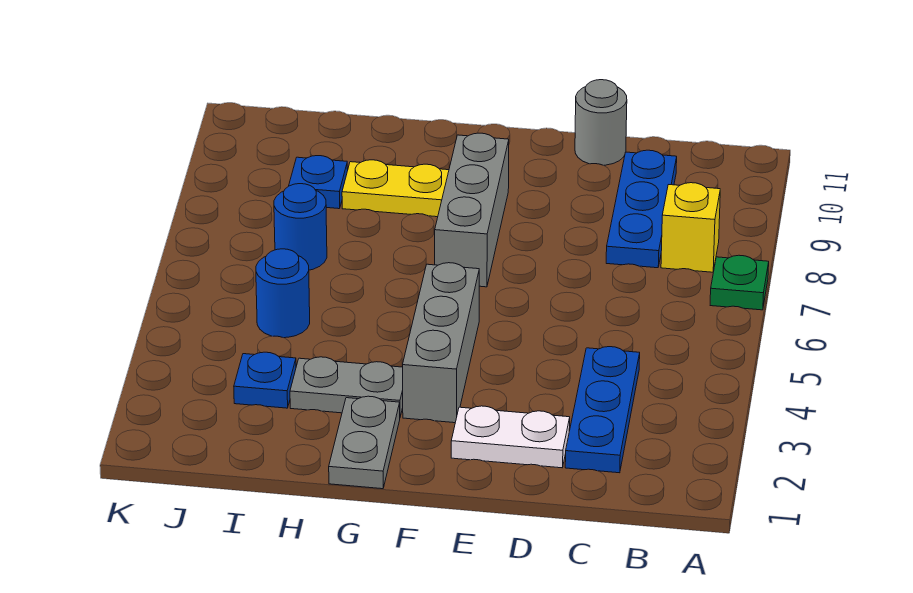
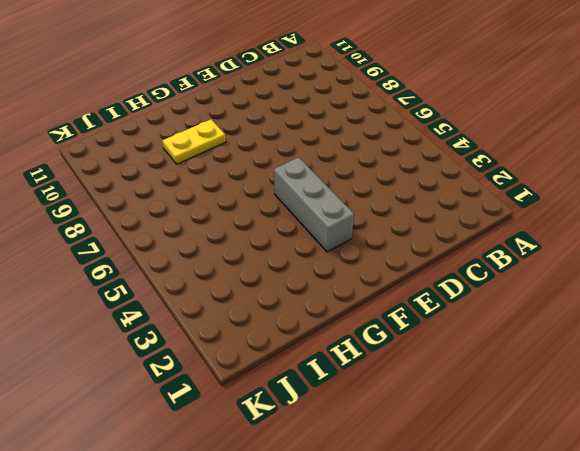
none -> green plate A7 level 1
none -> yellow brick B8 level 1
none -> blue plate C2:C4 level 1

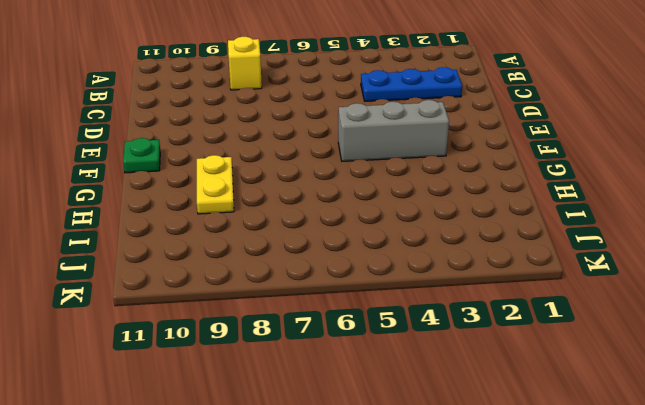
green plate F11 level 1 -> green plate A7 level 1
none -> blue plate C8:C10 level 1
none -> white plate D2:E2 level 1
none -> grey round brick D11 level 1

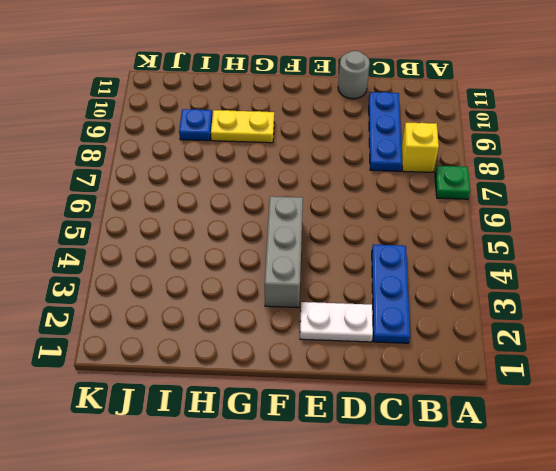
none -> grey brick F7:F9 level 1
none -> grey plate G1:G2 level 1
none -> grey plate G3:H3 level 1

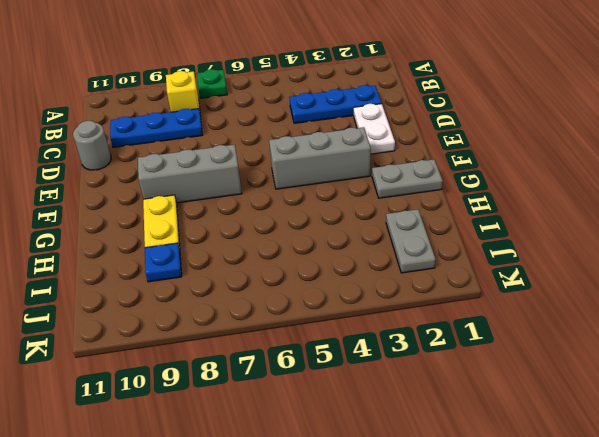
grey plate I2:J2 level 1 -> grey plate G3:H3 level 1
none -> blue plate I3 level 1
none -> blue round brick I5 level 1
none -> blue round brick I7 level 1

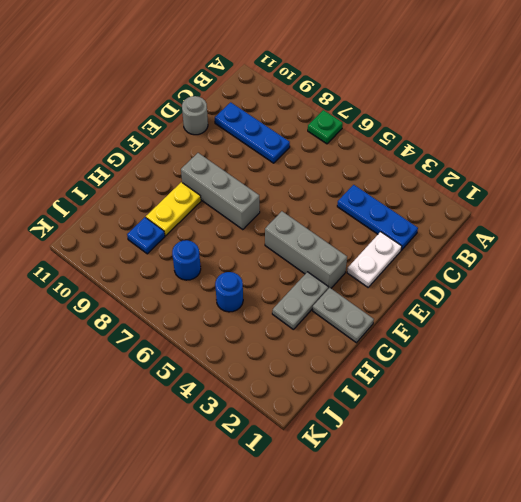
none -> yellow brick B8 level 1
none -> blue plate I3 level 1

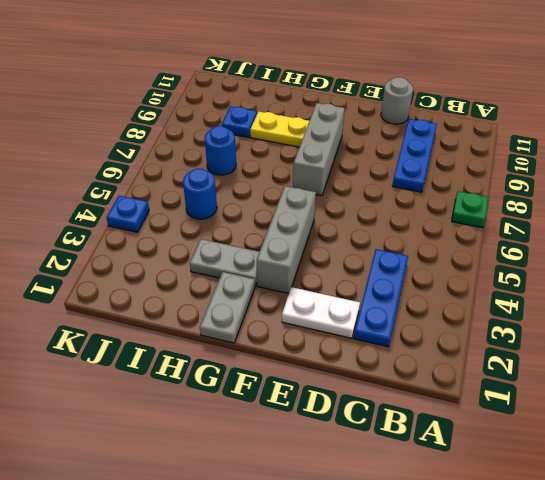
blue plate K4 level 1 -> blue plate I3 level 1
none -> yellow brick B8 level 1

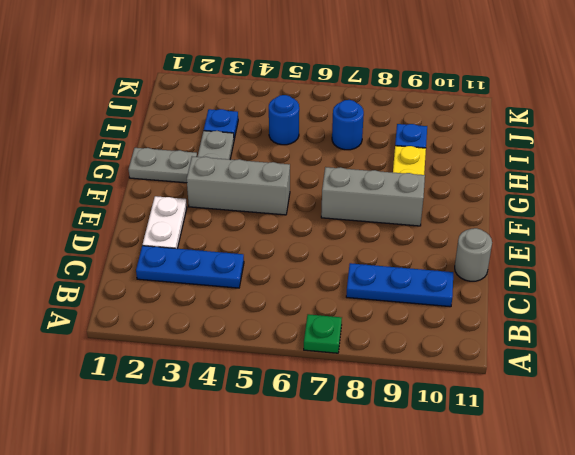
none -> yellow brick B8 level 1

